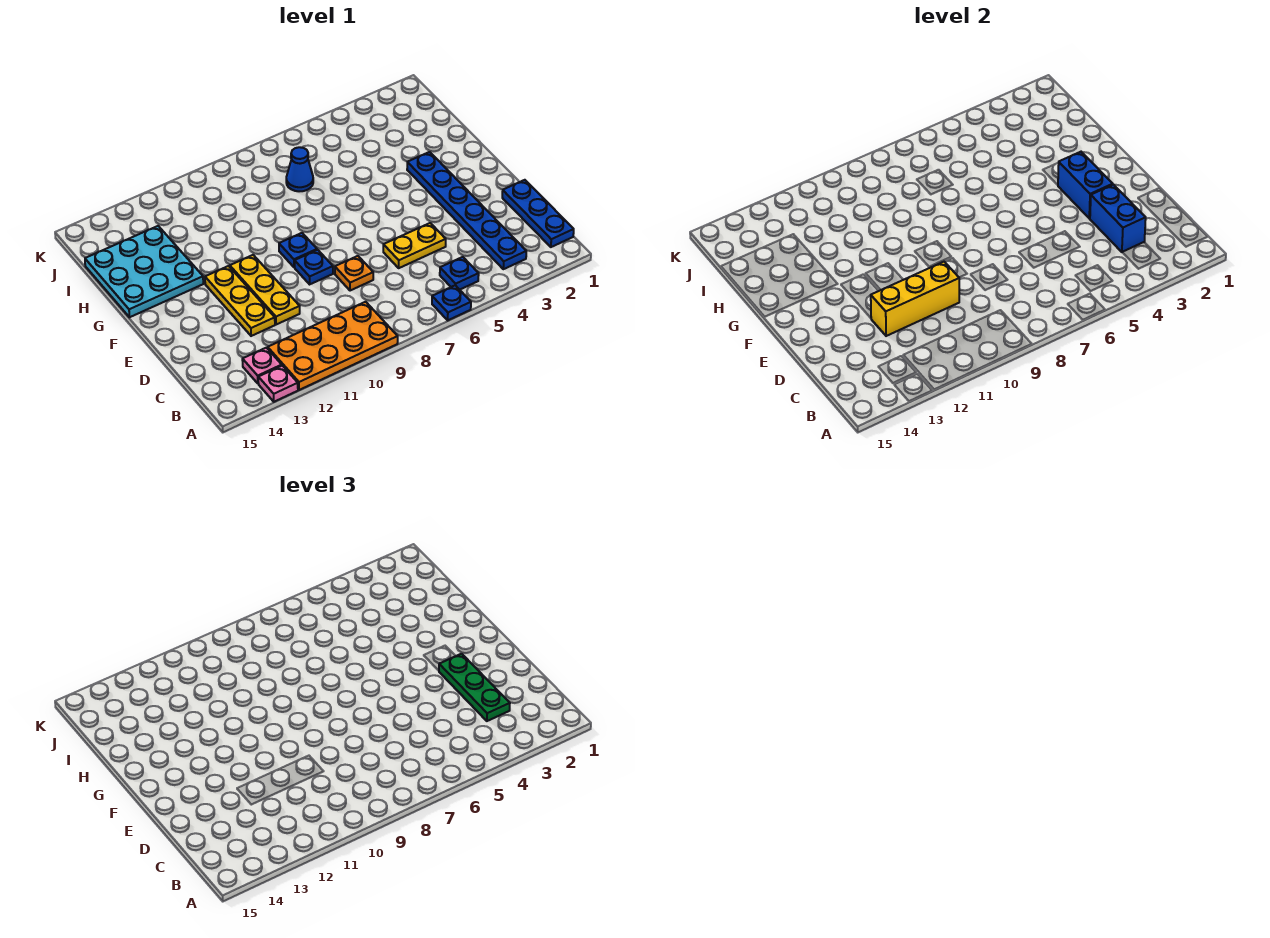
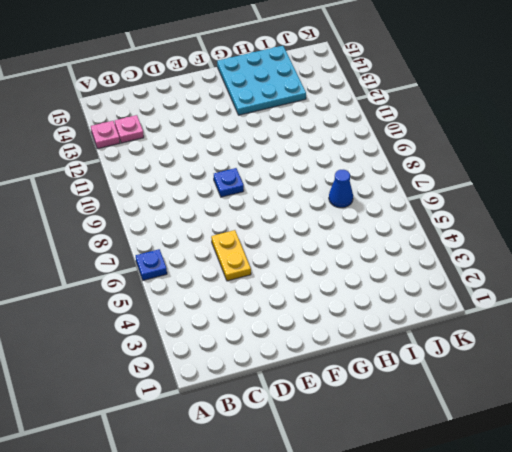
none -> orange plate A9:B12 level 1
none -> blue plate B1:D1 level 1
none -> blue plate B3:G3 level 1

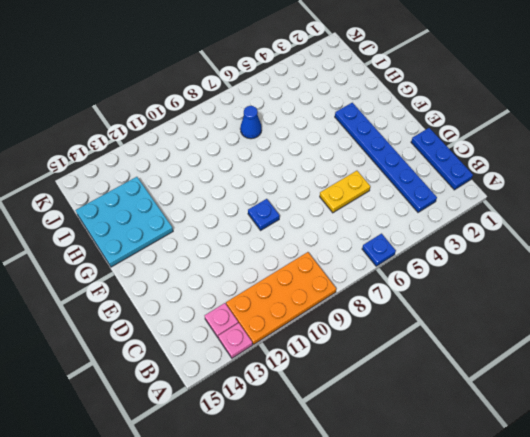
none -> blue plate B5 level 1
none -> orange plate D8 level 1
none -> yellow plate D11:F11 level 1

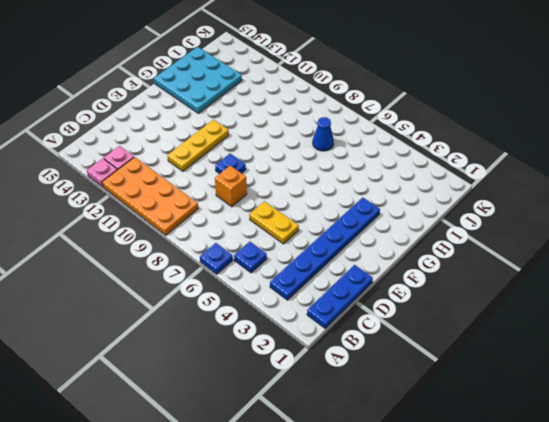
orange brick D8 level 1 -> orange plate D8 level 1
none -> yellow plate D12:F12 level 1
none -> blue plate F9 level 1
none -> blue brick C3:D3 level 2

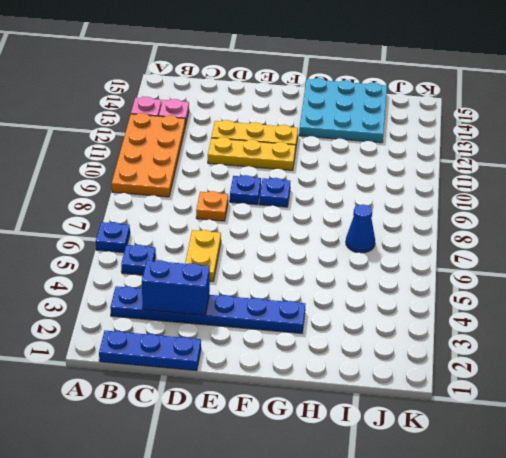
none -> yellow brick D10:D12 level 2
none -> blue brick E3:F3 level 2
none -> green plate C3:E3 level 3

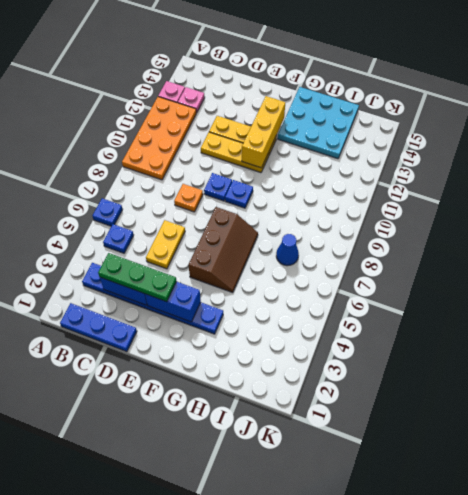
brown slope F5:G7 level 1 top F -> none
yellow brick F11:F13 level 2 -> yellow brick D10:D12 level 2

